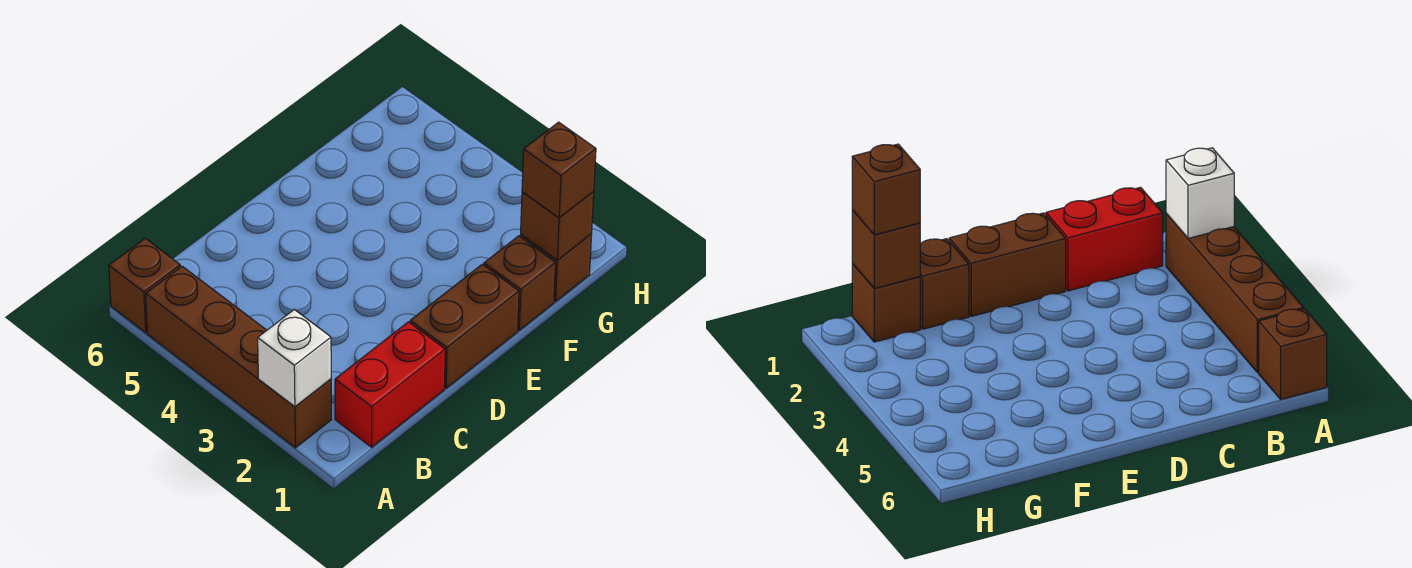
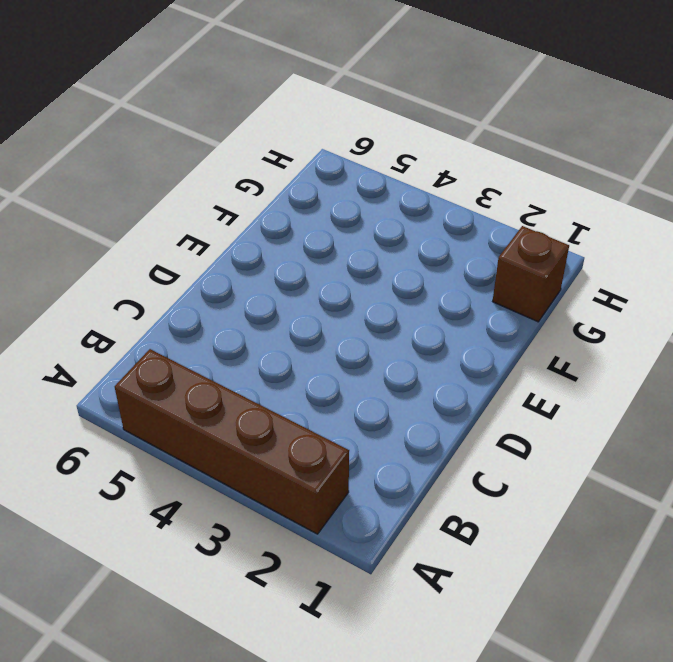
none -> brown brick A6 level 1
none -> red brick B1:C1 level 1

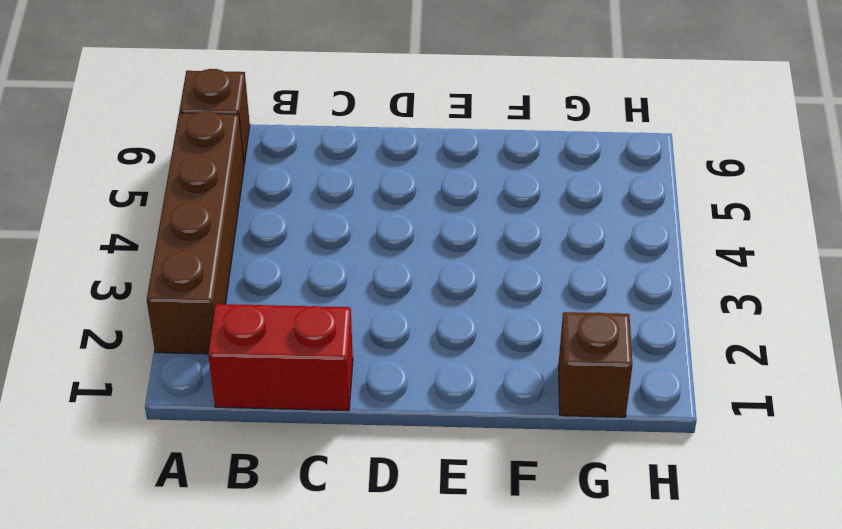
none -> brown brick D1:E1 level 1
none -> brown brick F1 level 1

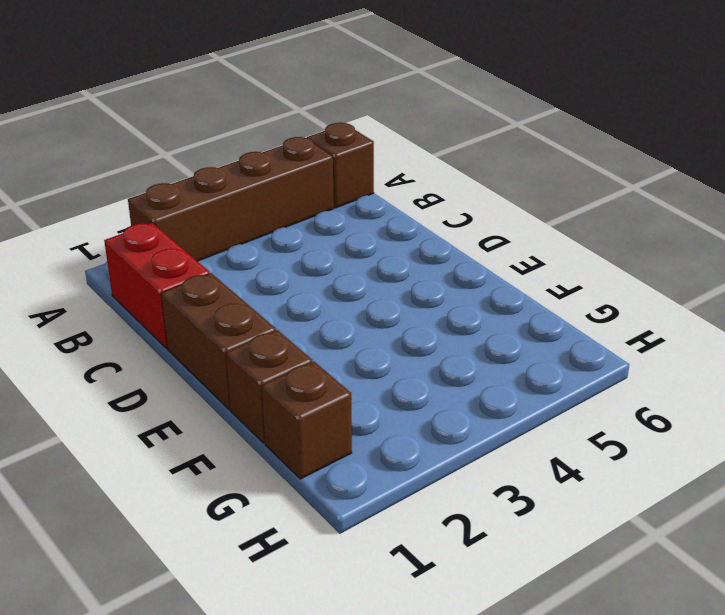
none -> white brick A2 level 2
none -> brown brick G1 level 2

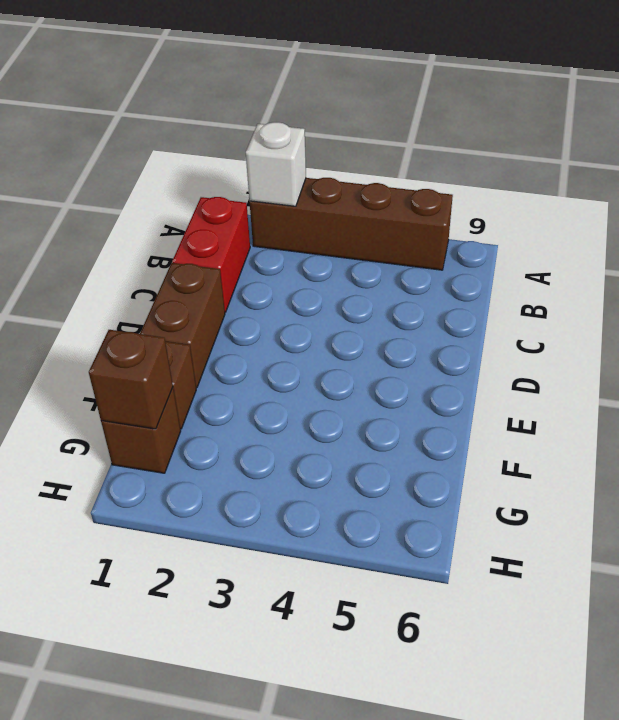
none -> brown brick A6 level 1
none -> brown brick G1 level 3

